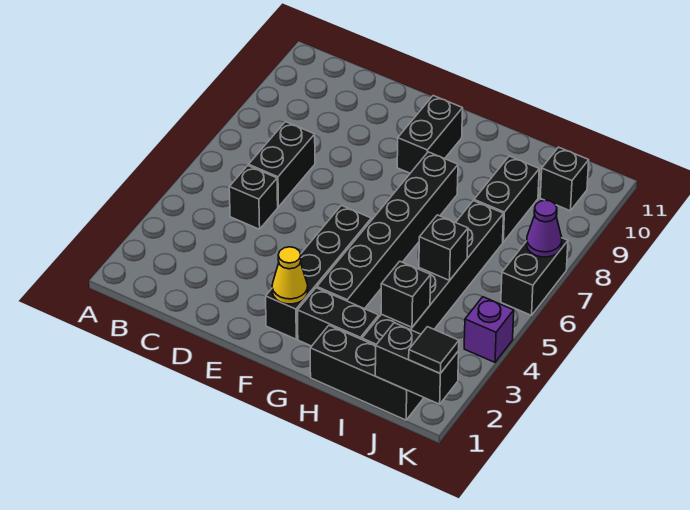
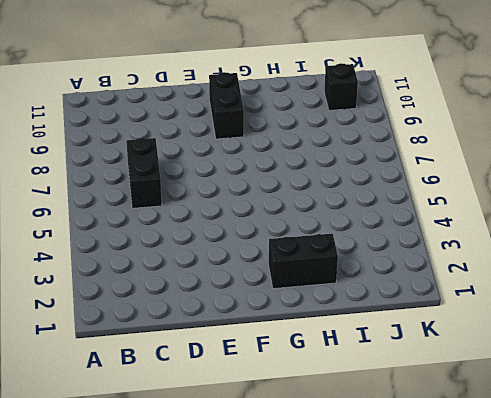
none -> black brick C5 level 1
none -> black brick F2:F5 level 1
none -> black brick G3:G8 level 1

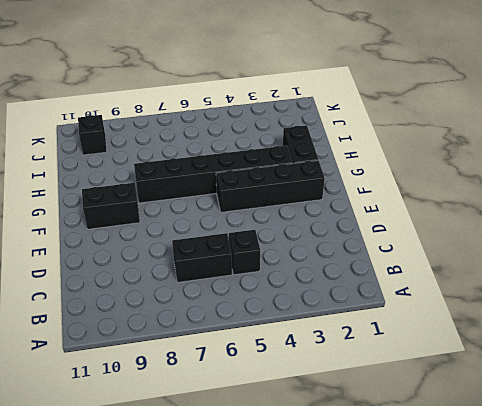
none -> black brick H1:J1 level 1
none -> black brick I2:I7 level 1
none -> black brick I8:I9 level 1

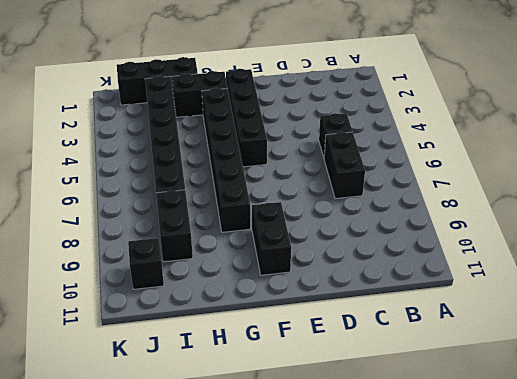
none -> purple brick K4 level 1
none -> black brick K6:K7 level 1
none -> yellow cone F2 level 2

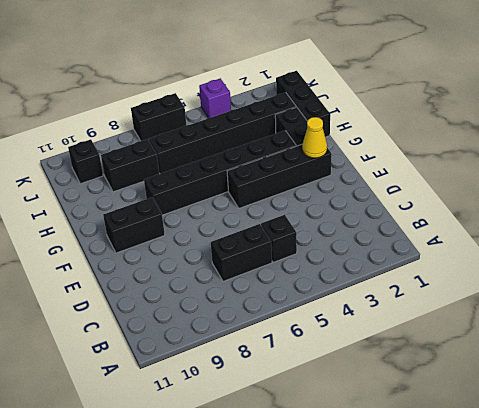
none -> black brick I3 level 2
none -> black brick I5 level 2
none -> black brick J1:K1 level 2

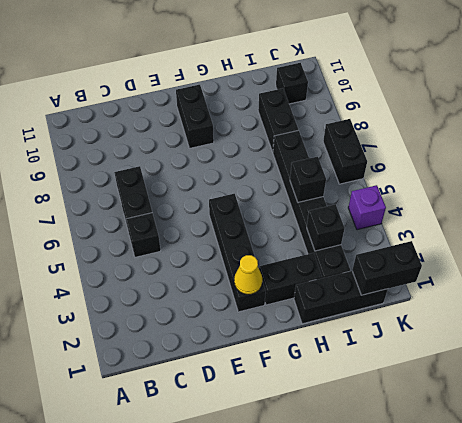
none -> black brick G3:G8 level 1
none -> purple cone K7 level 2
none -> black tile K1 level 3

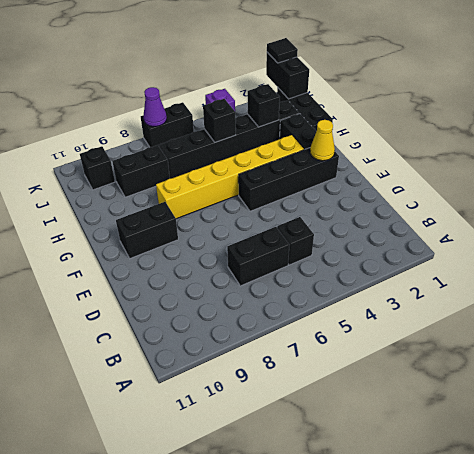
yellow brick G3:G8 level 1 -> black brick G3:G8 level 1

